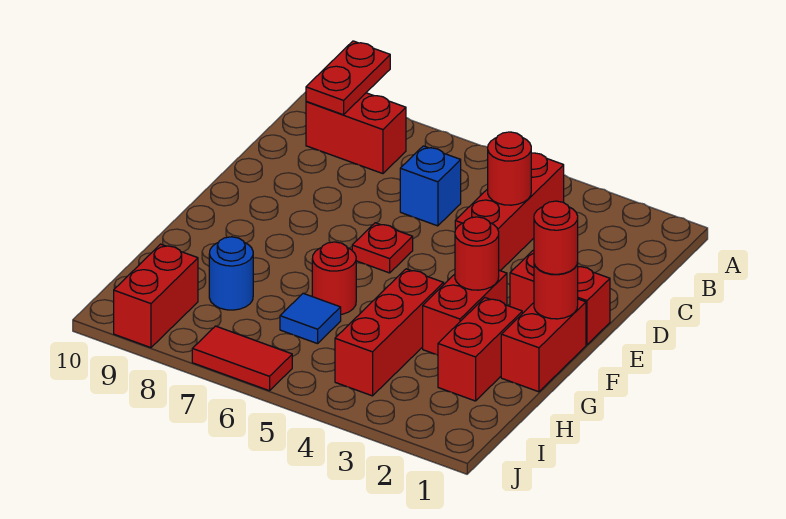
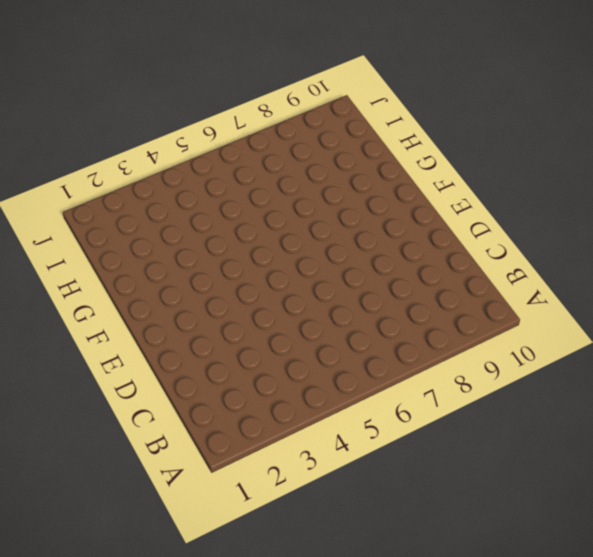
none -> red brick B4:D4 level 1
none -> red brick B8:B9 level 1
none -> blue brick C6 level 1

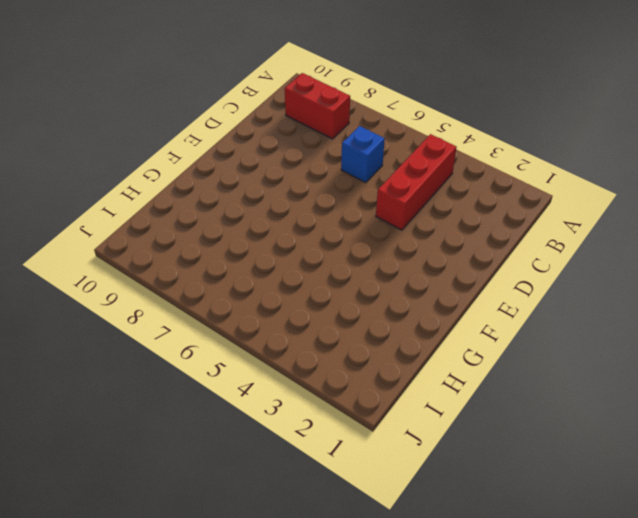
none -> red brick E1:E2 level 1
none -> red plate E6 level 1
none -> red brick F1:G1 level 1

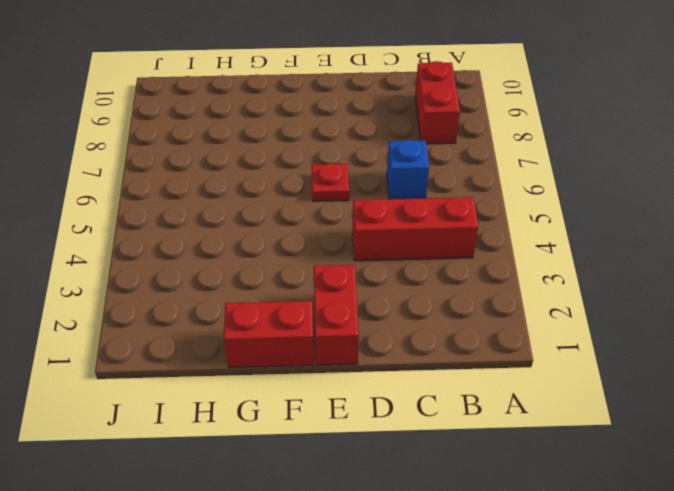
none -> red brick F3:G3 level 1
none -> red brick G2:H2 level 1
none -> red brick G4:I4 level 1

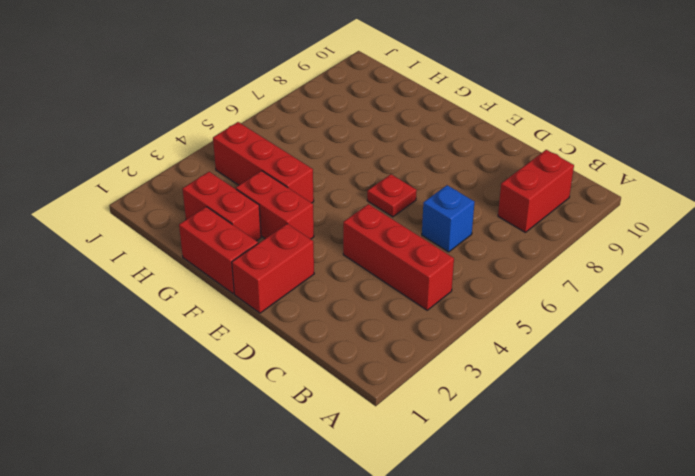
none -> red round brick G6 level 1
none -> blue tile H6 level 1
none -> blue round brick H8 level 1

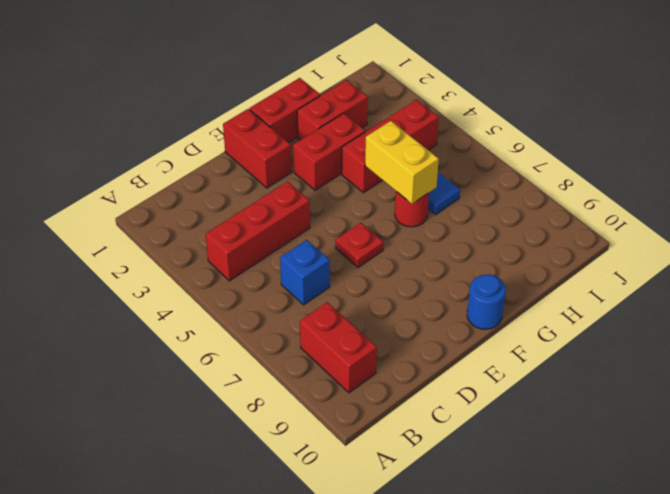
blue round brick F10 level 1 -> blue round brick H8 level 1
yellow brick G5:G6 level 2 -> none
none -> red brick I9:J9 level 1
none -> red tile J6:J7 level 1
none -> red plate A9:B9 level 2

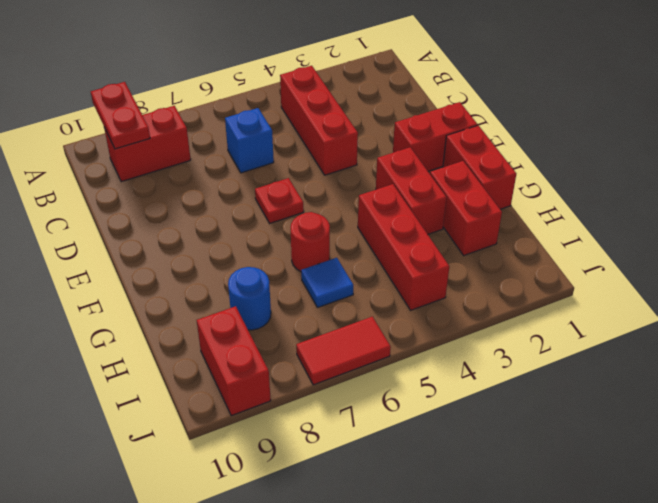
none -> red round brick C4 level 2
none -> red round brick F1 level 2
none -> red round brick F3 level 2

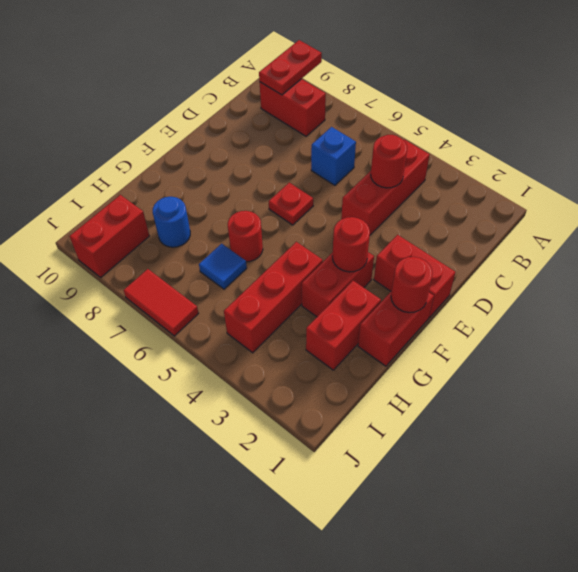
none -> red round brick F1 level 3

